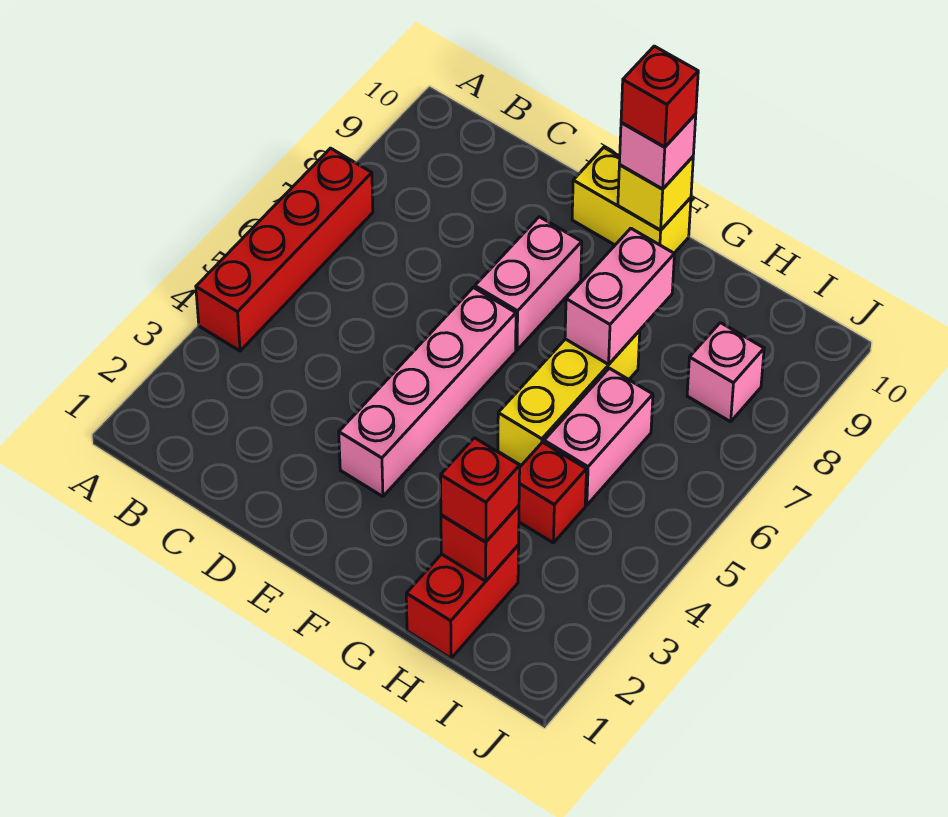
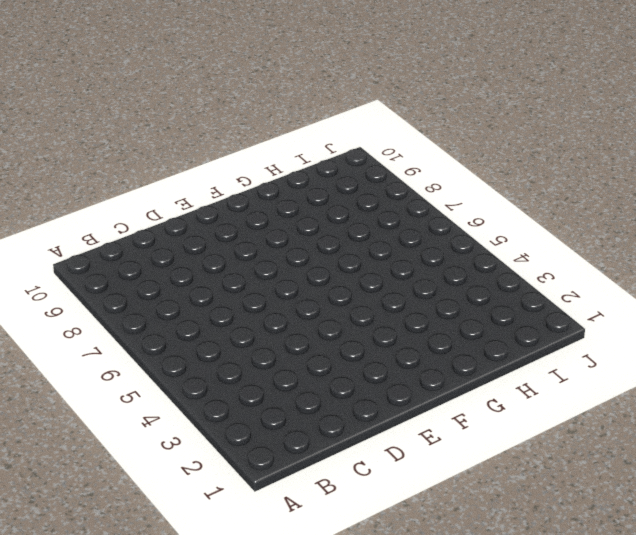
none -> red brick A4:A7 level 1
none -> pink brick E3:E6 level 1
none -> pink brick E7:E8 level 1

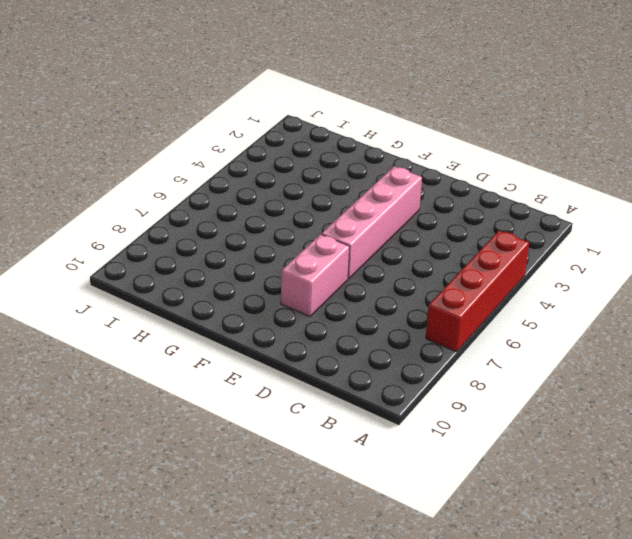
none -> yellow brick E10:F10 level 1
none -> yellow brick G5:G7 level 1
none -> red brick H1:H2 level 1

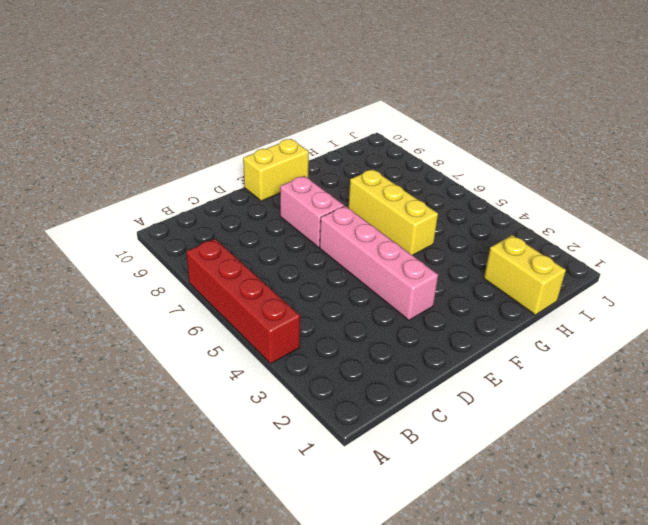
yellow brick H1:H2 level 1 -> red brick H1:H2 level 1
none -> red brick H4 level 1
none -> pink brick H5:H6 level 1
none -> pink brick I8 level 1

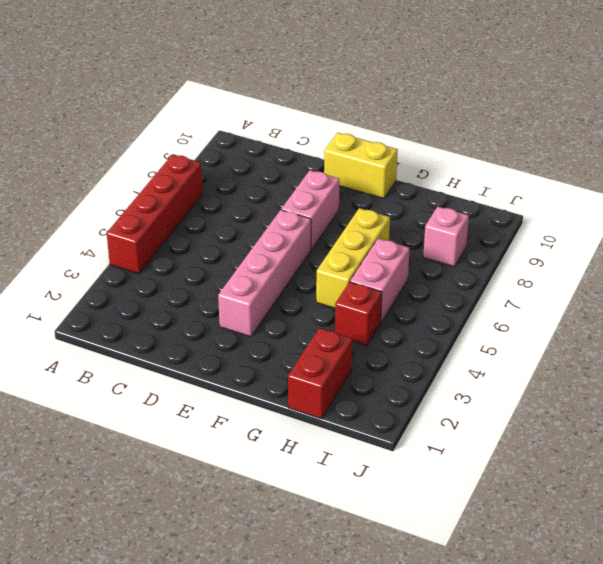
none -> yellow brick F10 level 2
none -> pink brick G7:G8 level 2
none -> red brick H2 level 2

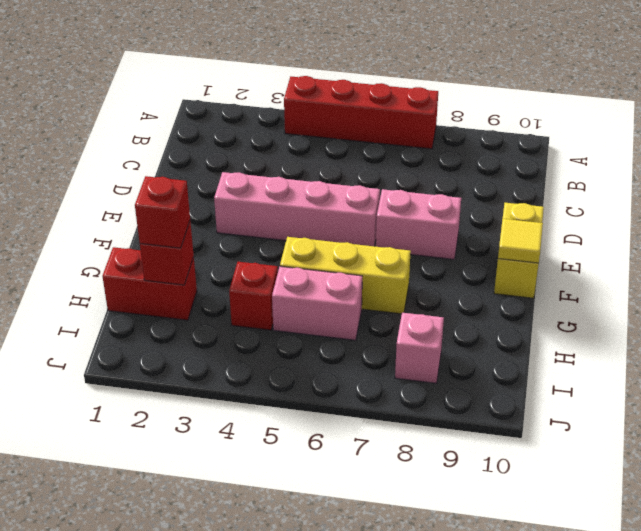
yellow tile F10 level 2 -> yellow brick F10 level 2
none -> pink brick G7:G8 level 2
none -> pink brick F10 level 3
none -> red brick F10 level 4

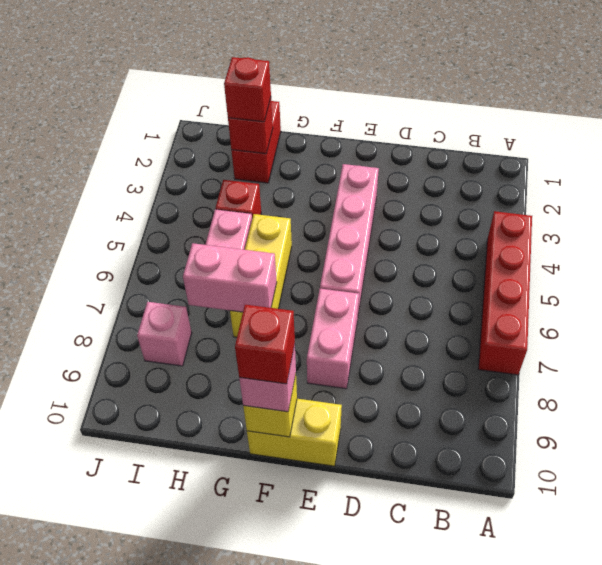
pink brick G7:H7 level 2 -> pink brick G7:G8 level 2

